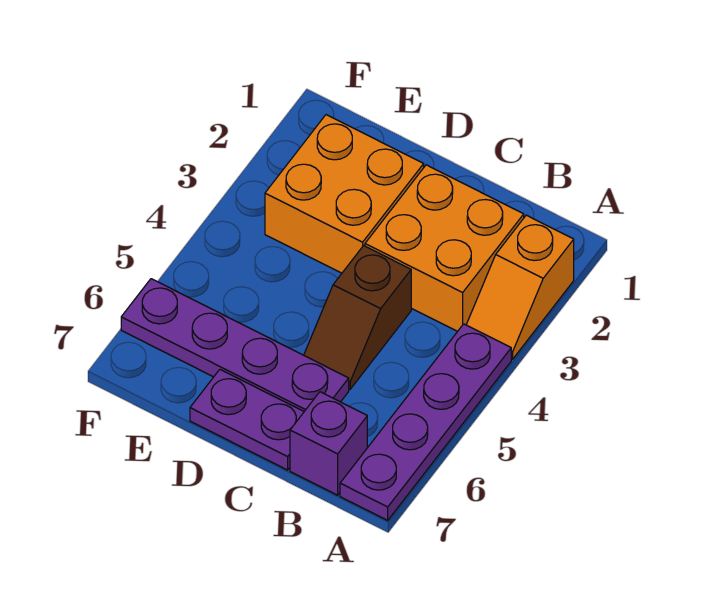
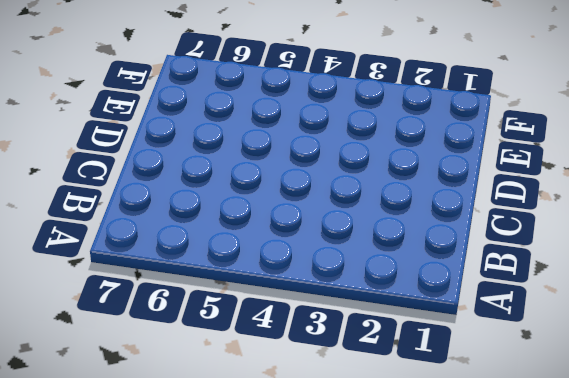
none -> orange slope A2:A3 level 1 top 2
none -> purple plate A4:A7 level 1

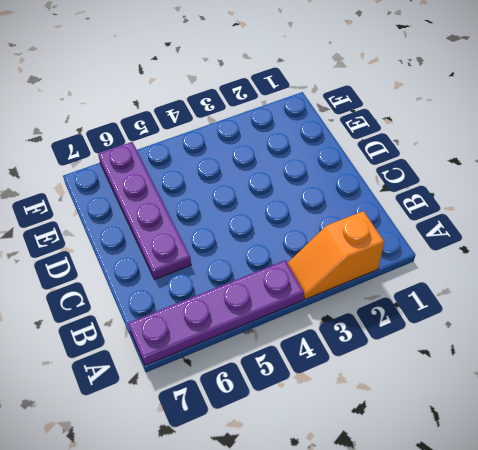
none -> orange brick B2:C3 level 1
none -> purple brick B7 level 1

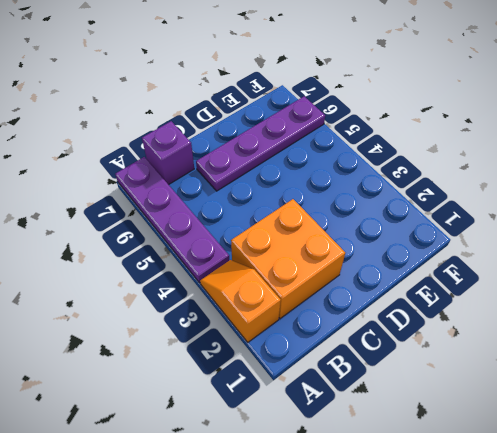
none -> brown slope C4:C5 level 1 top 4
none -> purple plate C7:D7 level 1

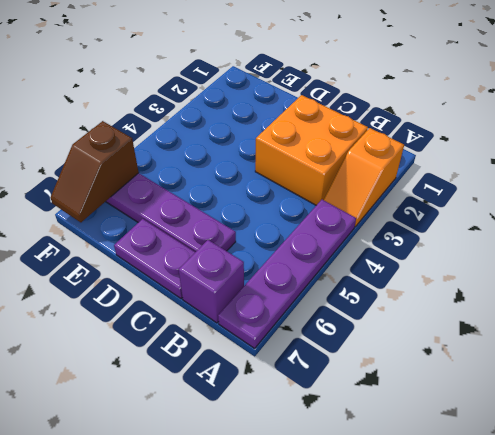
brown slope F6:F7 level 2 top 6 -> brown slope C4:C5 level 1 top 4
none -> orange brick D2:E3 level 1

